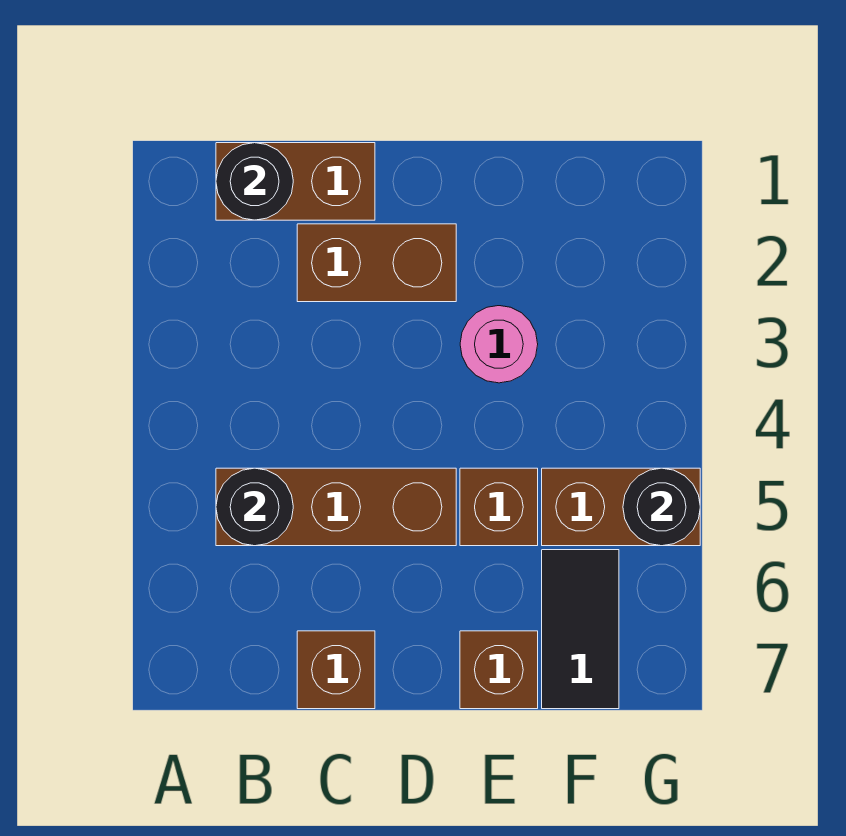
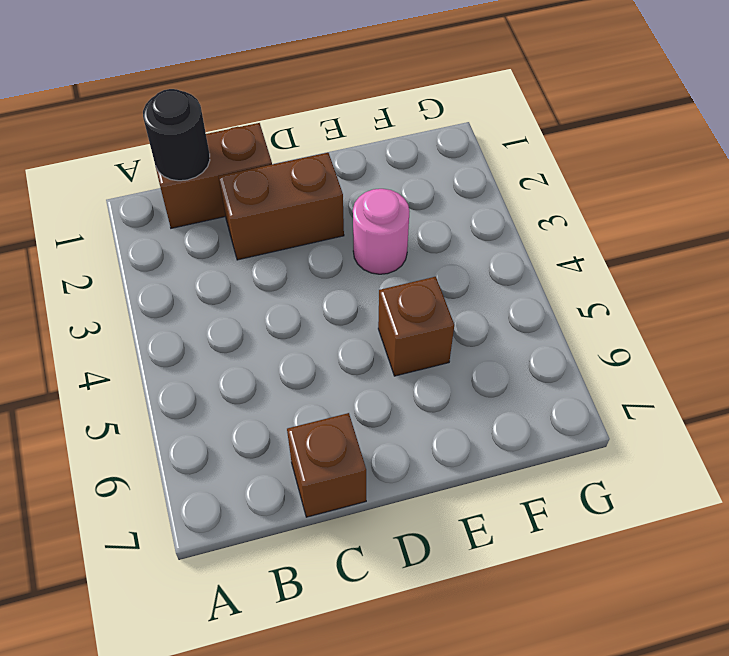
none -> brown brick B5:D5 level 1
none -> brown brick E7 level 1
none -> brown brick F5:G5 level 1

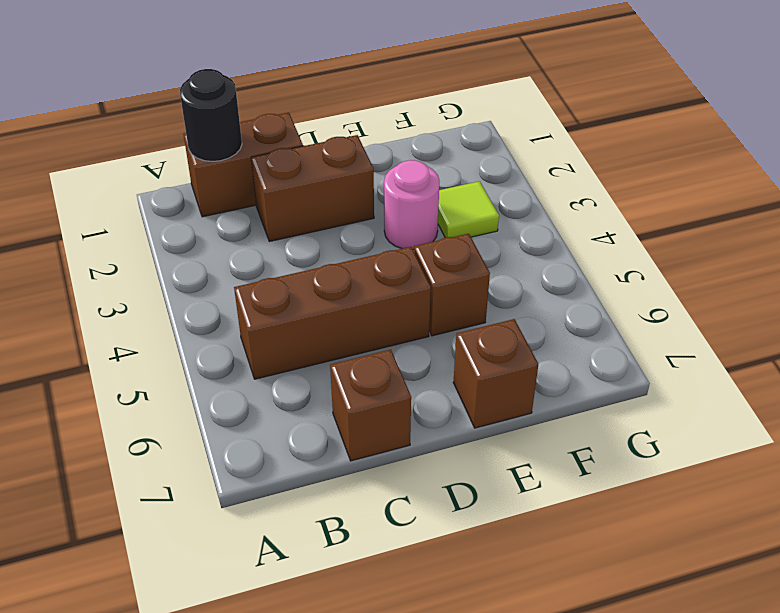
lime tile F3 level 1 -> none
none -> brown brick F5:G5 level 1
none -> black tile F6:F7 level 1
none -> black round brick B5 level 2

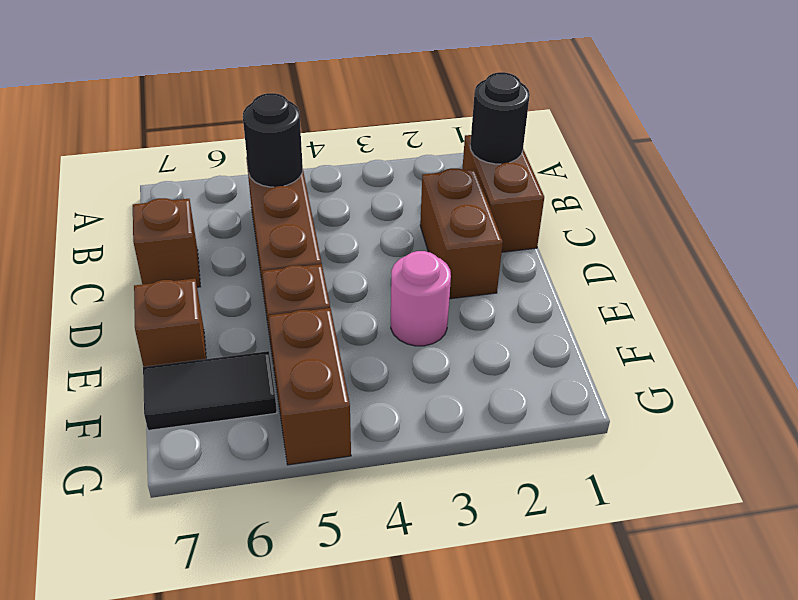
none -> black round brick G5 level 2

